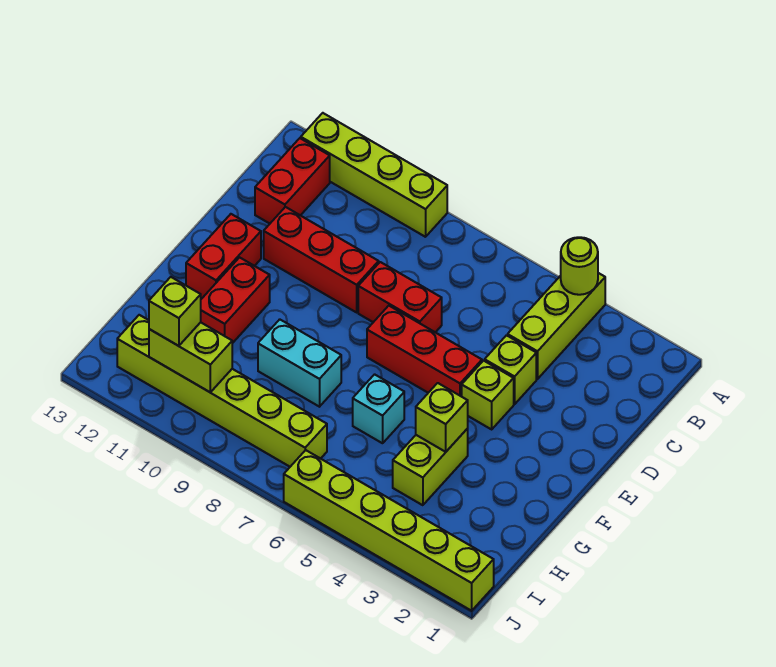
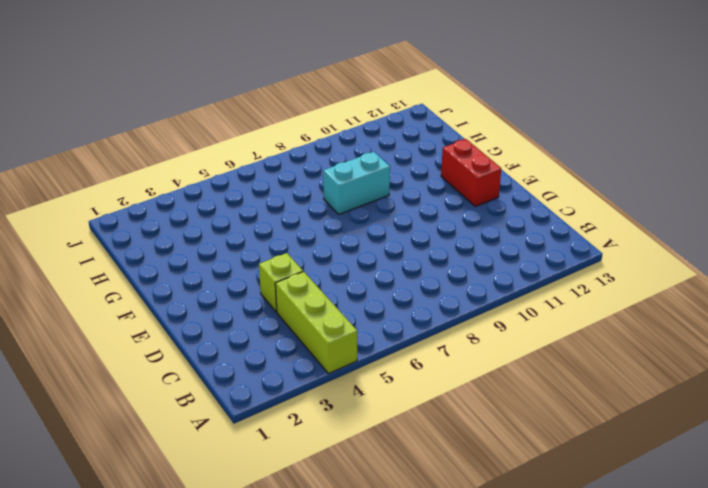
none -> lime brick A9:A12 level 1
none -> red brick B12:C12 level 1
none -> red brick D7:D8 level 1

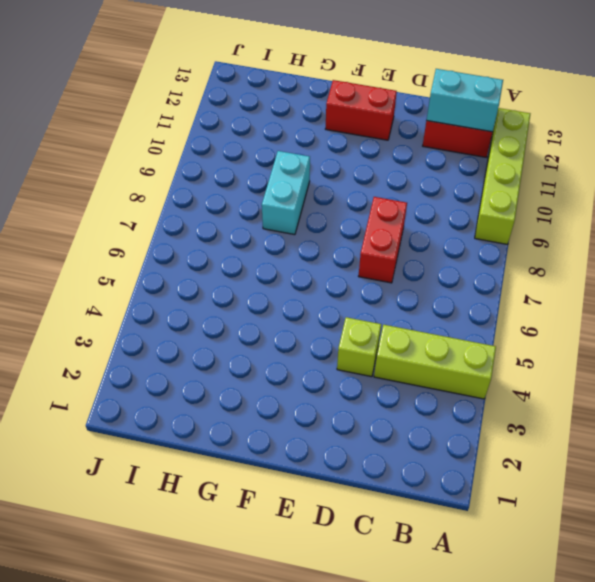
cyan brick B12:C12 level 2 -> none
none -> red brick D9:D11 level 1
none -> lime brick E4 level 1
none -> red brick E5:E7 level 1

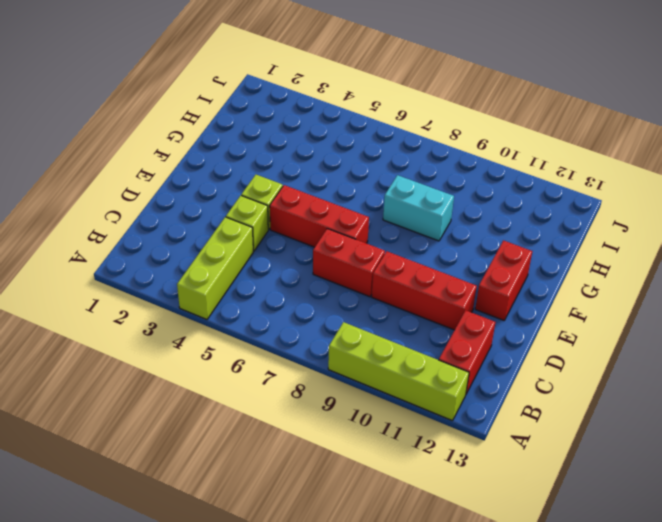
none -> red brick F11:G11 level 1
none -> lime brick G4:H4 level 1
none -> cyan brick G6 level 1

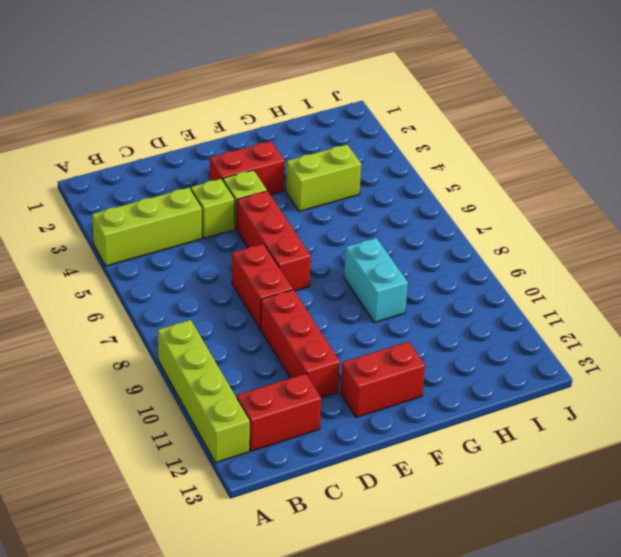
red brick E3:F3 level 1 -> red brick F11:G11 level 1
none -> cyan brick G6 level 1
none -> lime brick I7:I12 level 1
none -> lime brick J1:J6 level 1

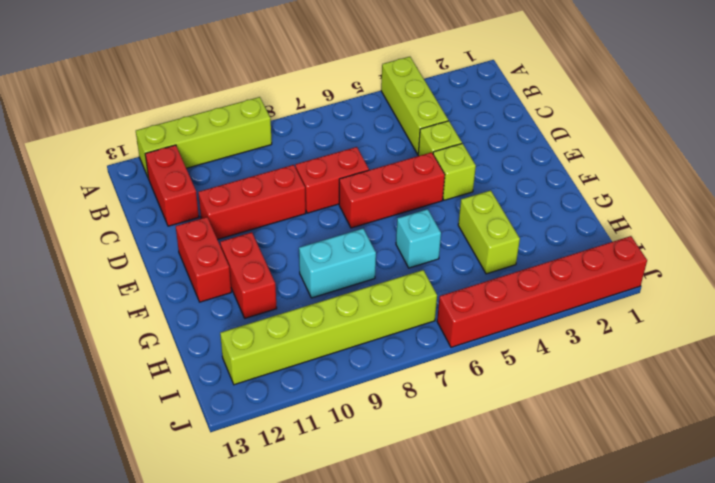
red brick J1:J6 level 1 -> lime brick J1:J6 level 1
none -> lime round brick A4 level 2
none -> lime brick G4 level 2
none -> lime brick I10:I11 level 2

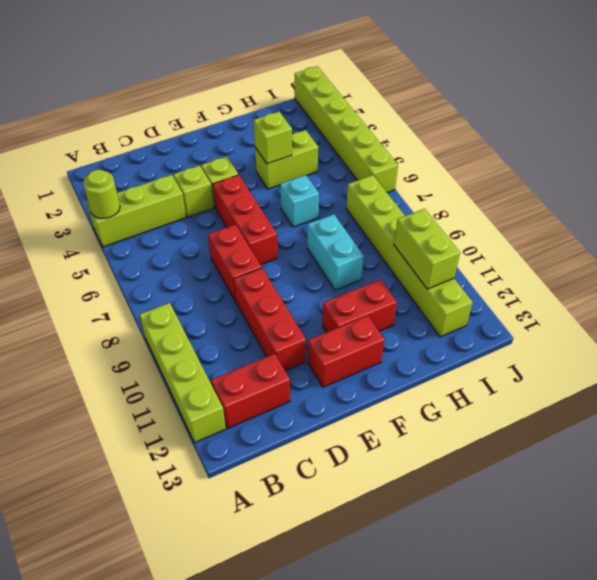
none -> lime brick I11 level 3

